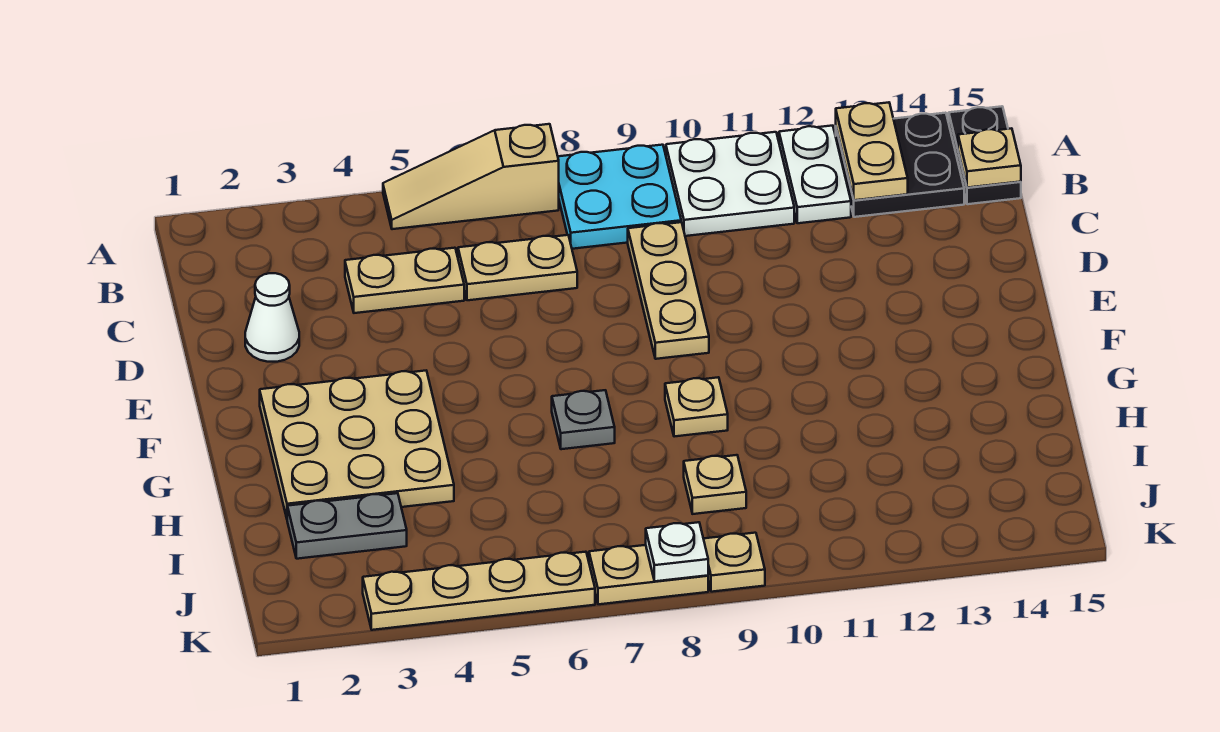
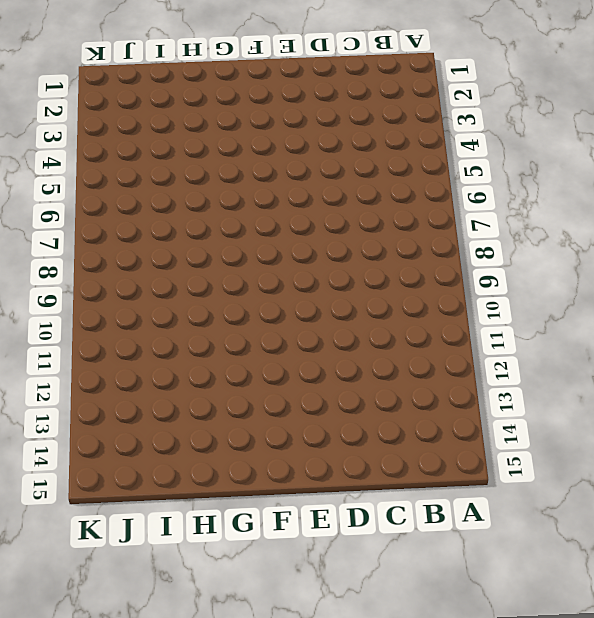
none -> tan slope A5:A7 level 1 top 7
none -> cyan plate A8:B9 level 1
none -> white plate A10:B11 level 1

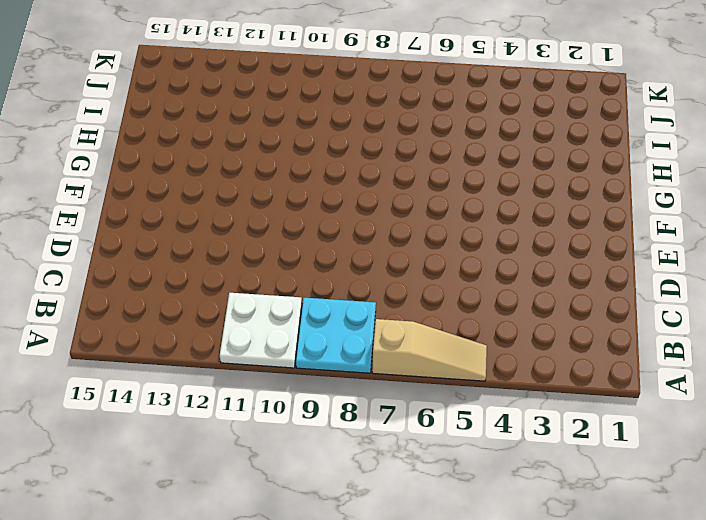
none -> white plate A12:B12 level 1
none -> black plate A13:B14 level 1
none -> black plate A15:B15 level 1

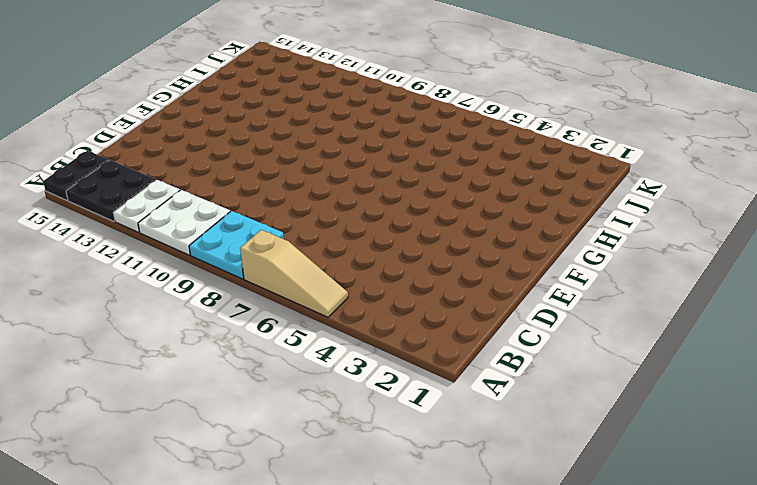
none -> tan plate C4:C5 level 1
none -> tan plate C6:C7 level 1
none -> tan plate C9:E9 level 1

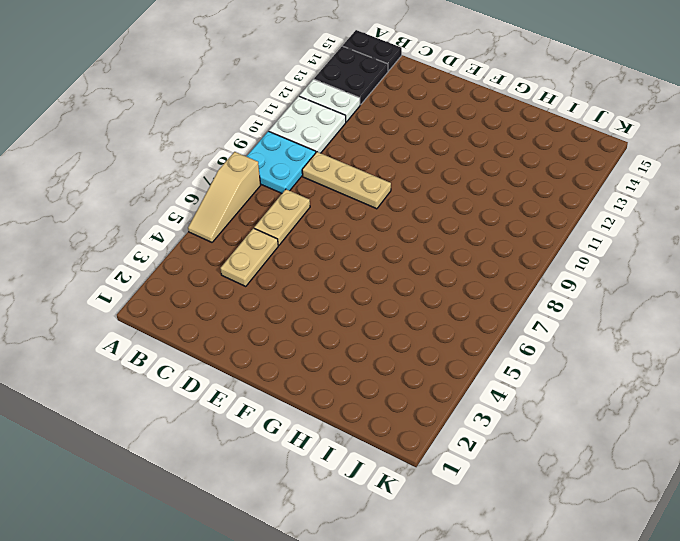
none -> white cone D2 level 1
none -> tan plate F2:H4 level 1
none -> grey plate G7 level 1

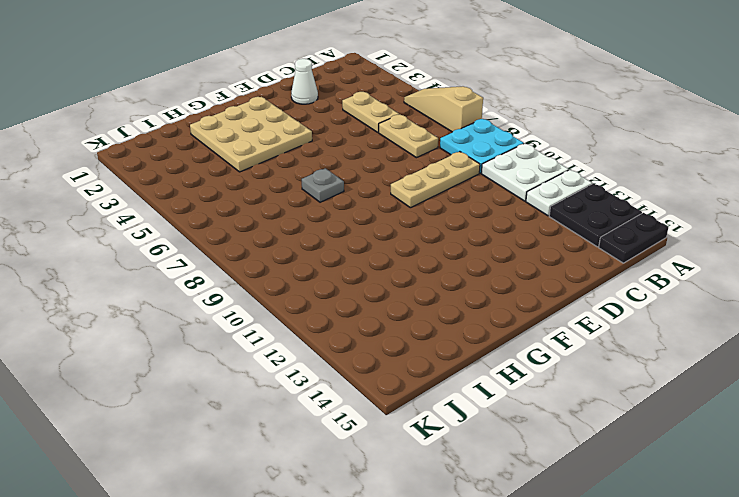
none -> tan plate G9 level 1
none -> grey plate I2:I3 level 1
none -> tan plate I9 level 1

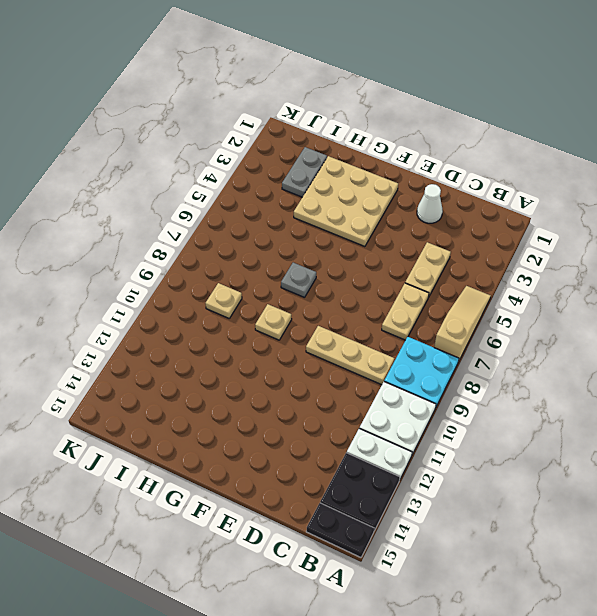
none -> tan plate K3:K6 level 1
none -> tan plate K7:K8 level 1
none -> tan plate K9 level 1

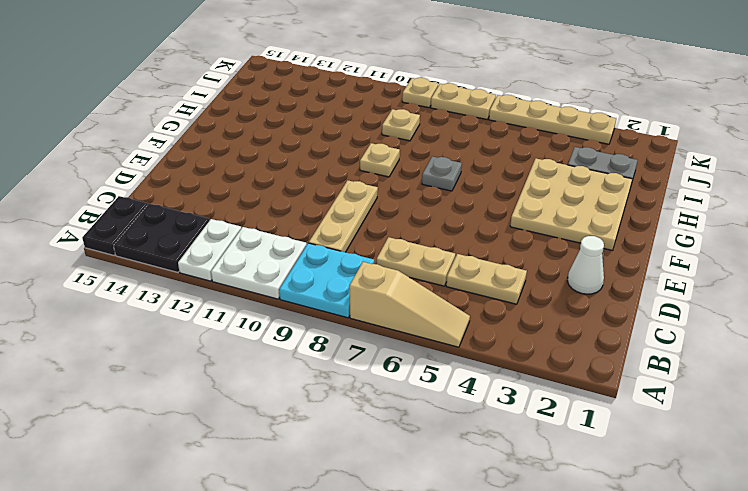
none -> tan plate A13:B13 level 2
none -> tan plate B15 level 2
none -> white plate K8 level 2

